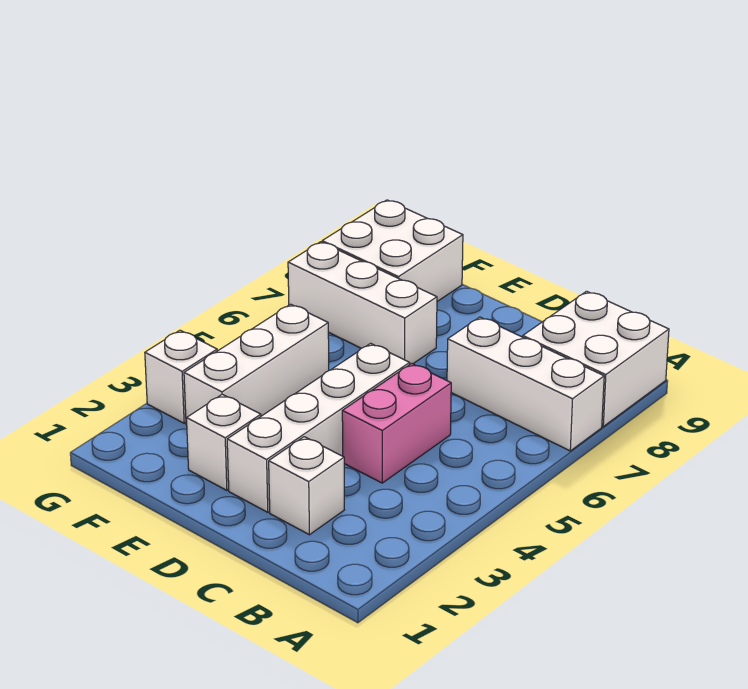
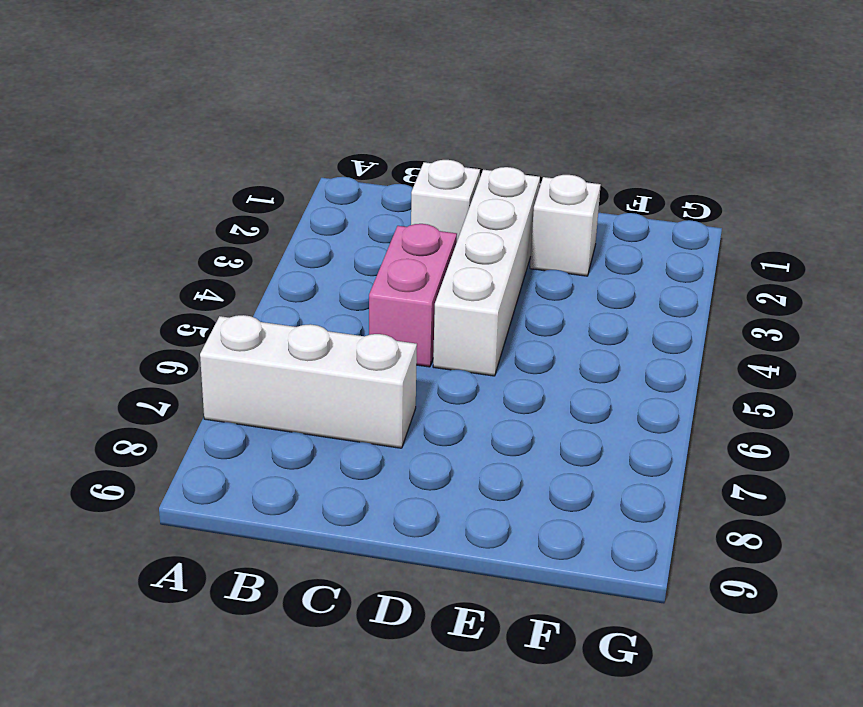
none -> white brick A8:B9 level 1
none -> white brick E7:G7 level 1

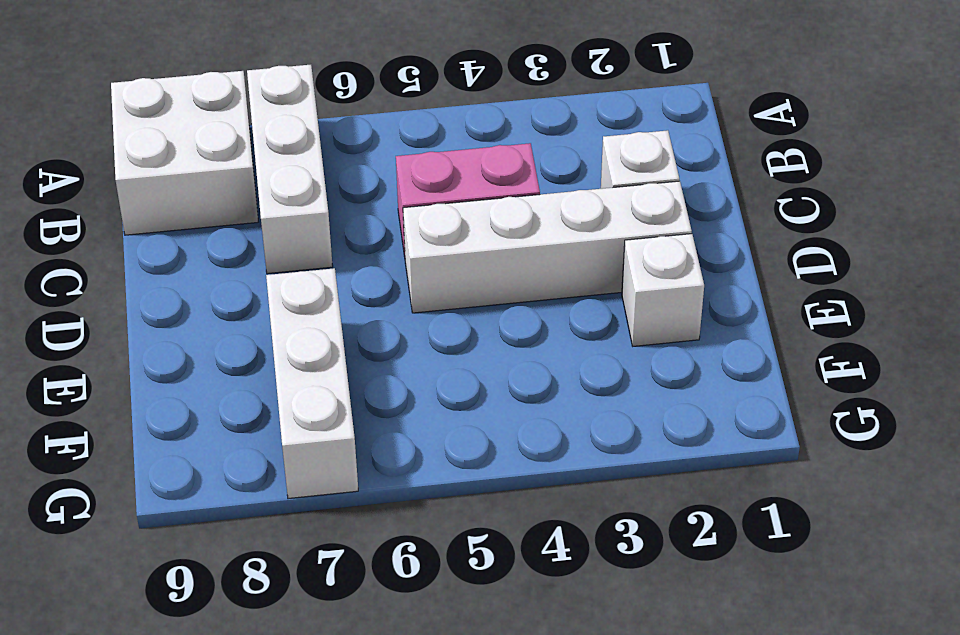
none -> white brick F3:F5 level 1
none -> white brick F8:G9 level 1

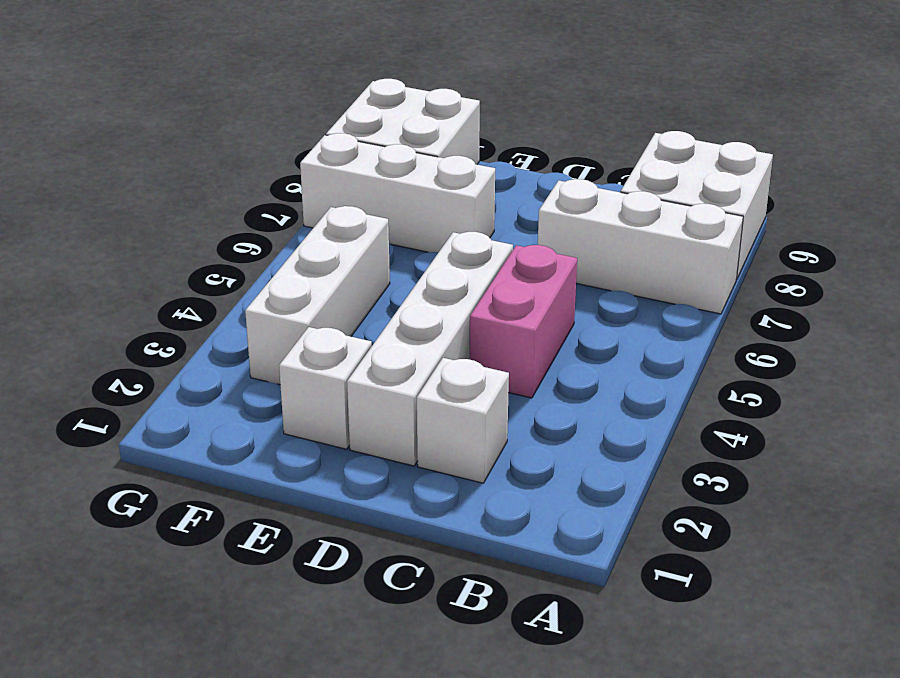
none -> white brick G3 level 1

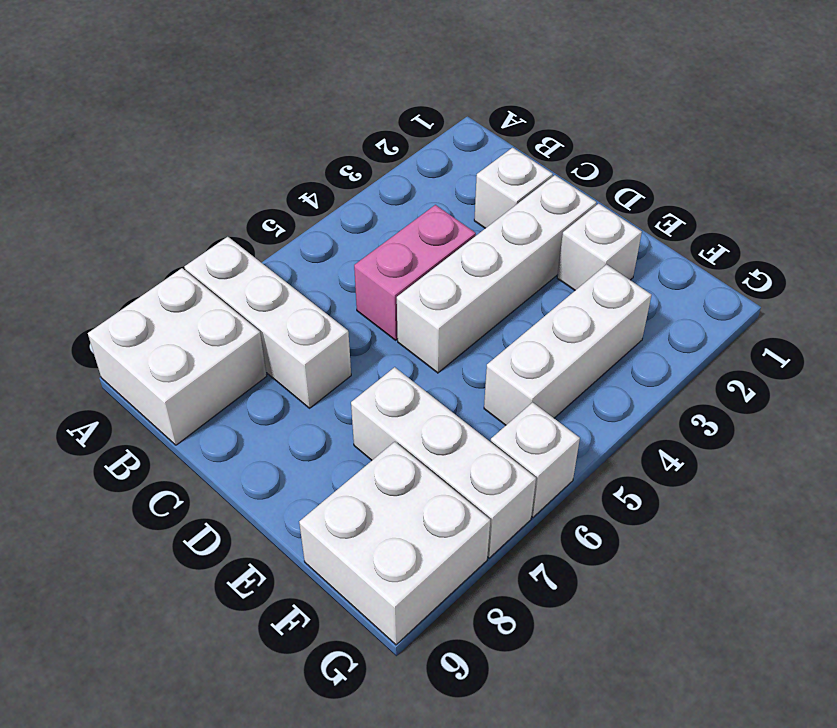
white brick G6 level 1 -> white brick G3 level 1

